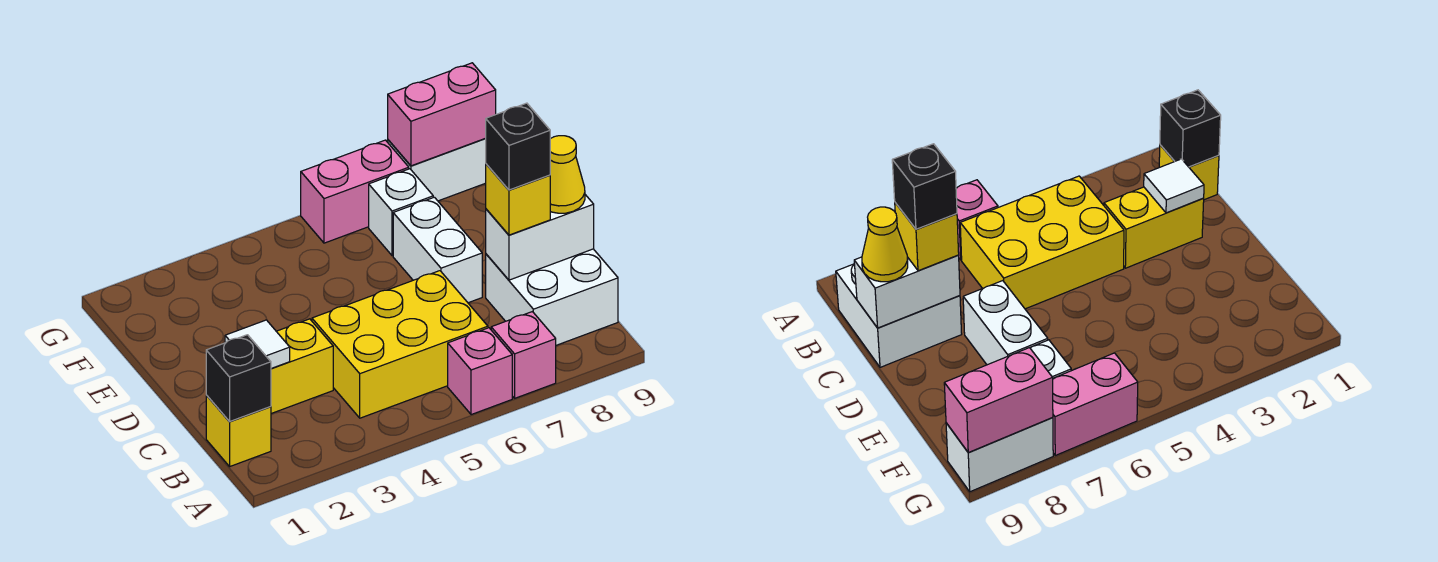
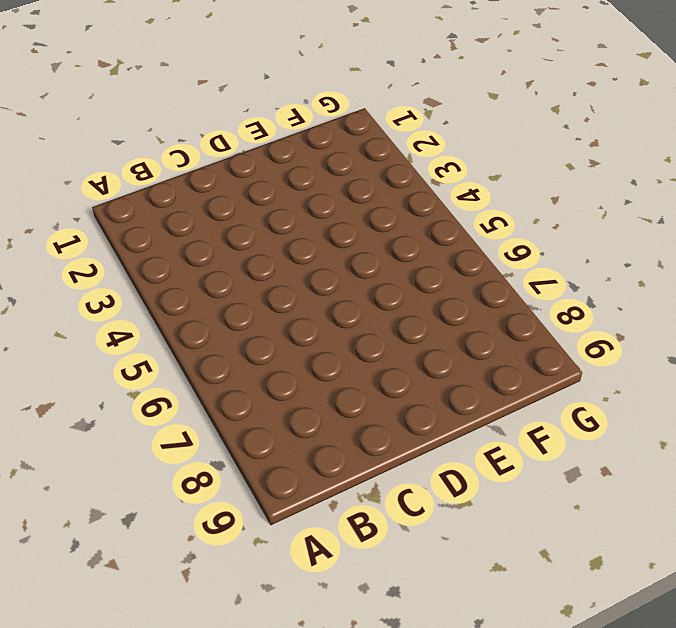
none -> pink brick A6 level 1
none -> pink brick A7 level 1
none -> yellow brick B1 level 1

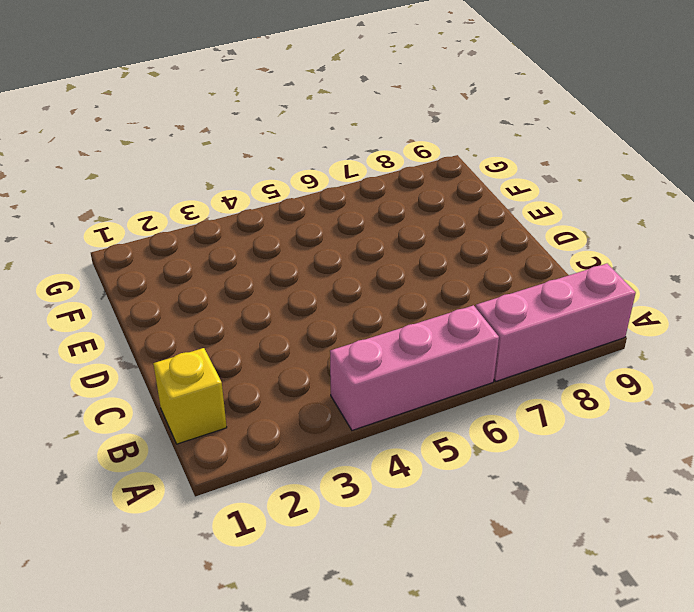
pink brick A4:A6 level 1 -> pink brick A6 level 1
pink brick A7:A9 level 1 -> pink brick A7 level 1
none -> yellow brick B4:C6 level 1
none -> white brick B8:C9 level 1
none -> yellow brick C2:C3 level 1

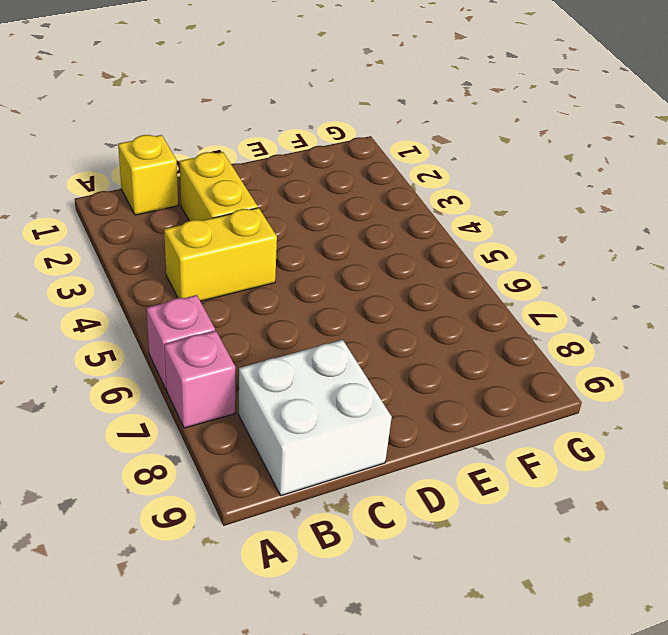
yellow brick B4:C4 level 1 -> yellow brick B4:C6 level 1
none -> white brick D7:E7 level 1
none -> white brick F7 level 1
none -> pink brick G6:G7 level 1

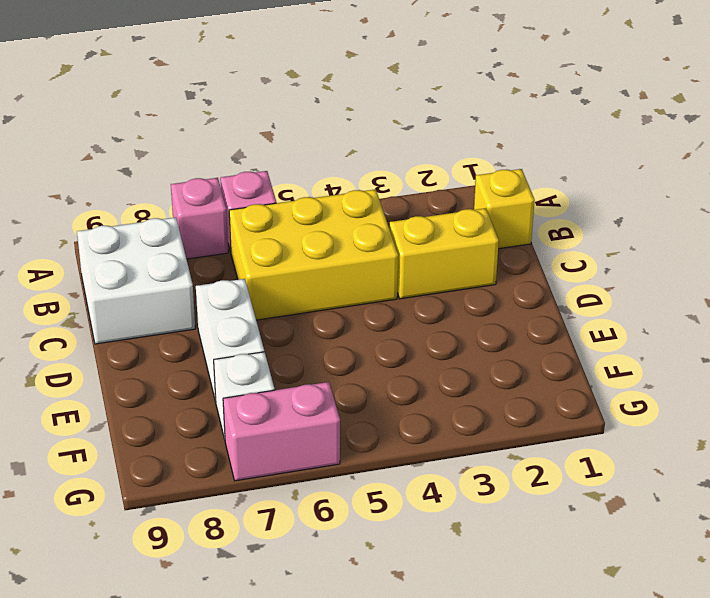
none -> white brick G8:G9 level 1
none -> black brick B1 level 2
none -> white tile C2 level 2

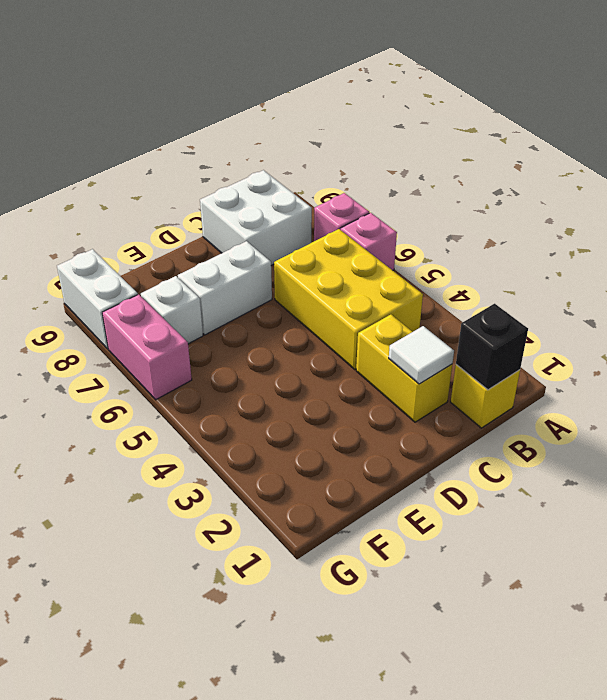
none -> white brick C8:C9 level 2
none -> pink brick G8:G9 level 2
none -> yellow brick C8 level 3

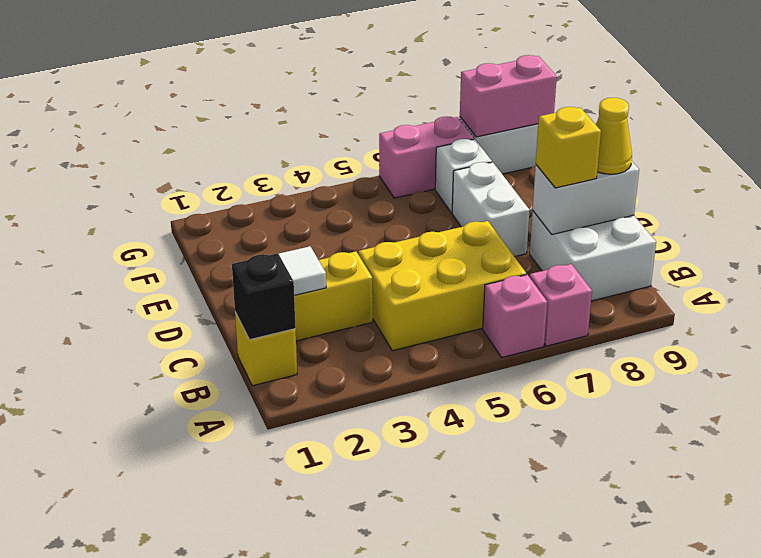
none -> black brick C8 level 4

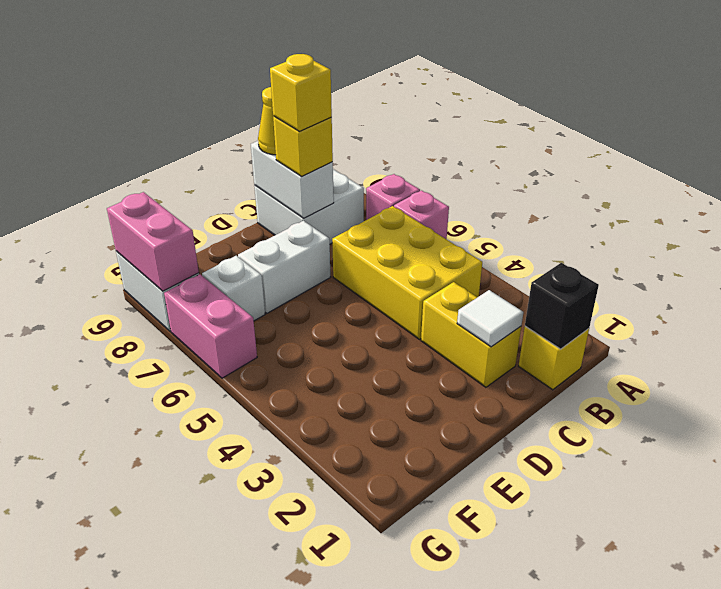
yellow brick C8 level 4 -> black brick C8 level 4

